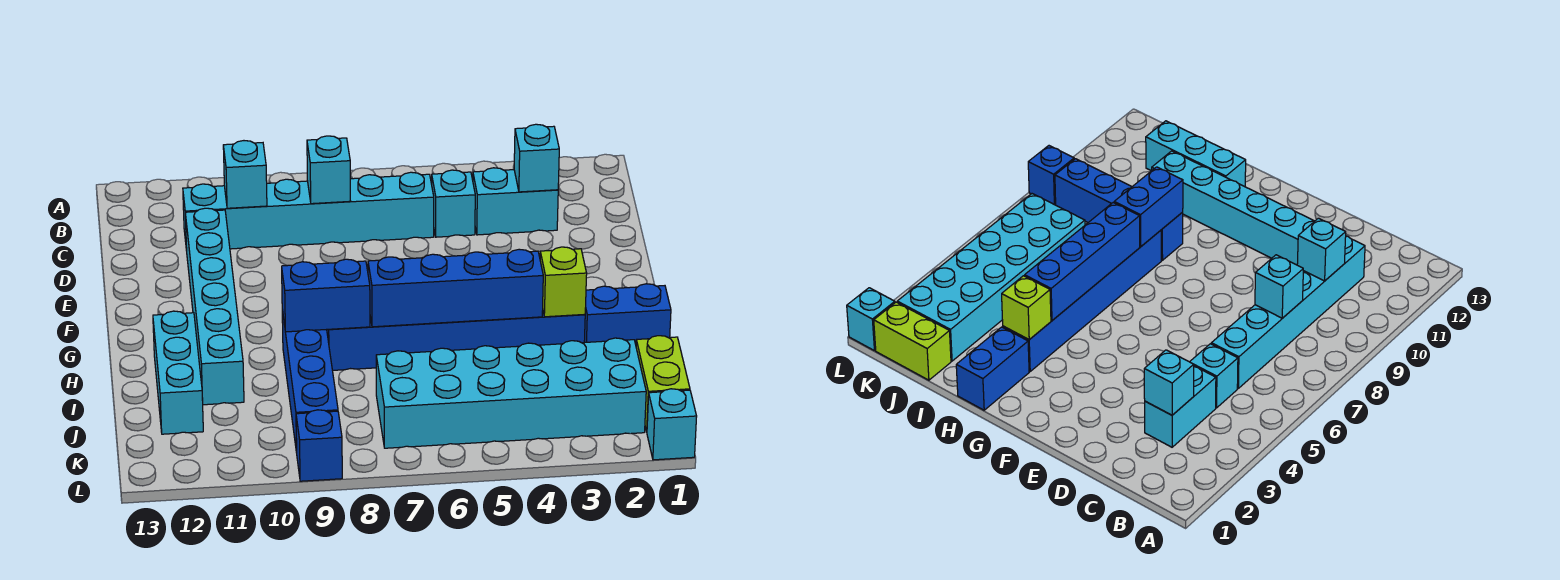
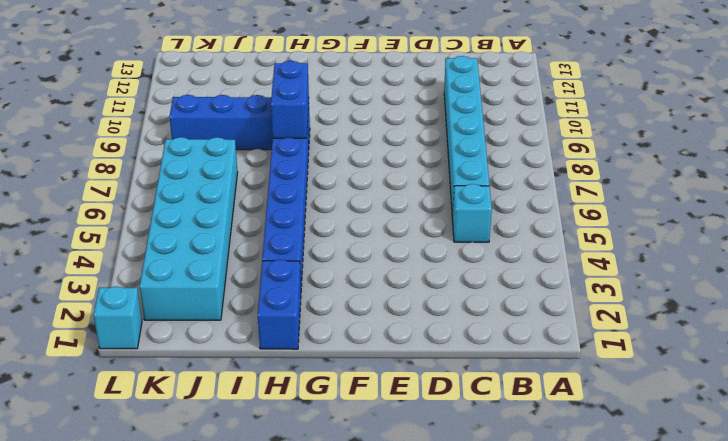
none -> cyan brick C3:C4 level 1
none -> cyan brick D11:I11 level 1
none -> cyan brick H12:J12 level 1

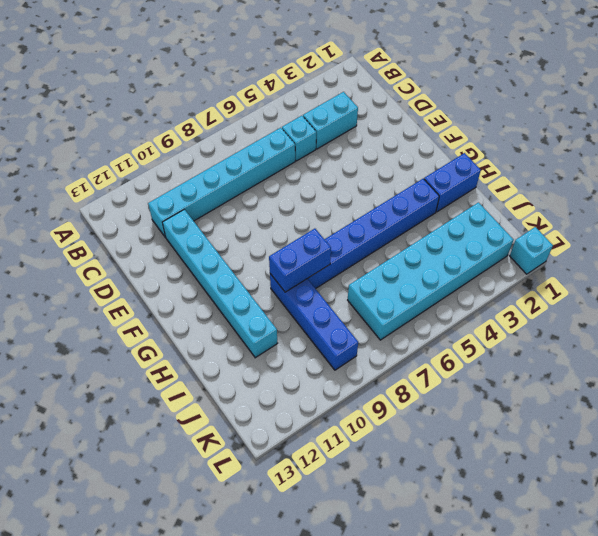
none -> cyan brick H12:J12 level 1
none -> lime brick J1:K1 level 1
none -> blue brick L9 level 1

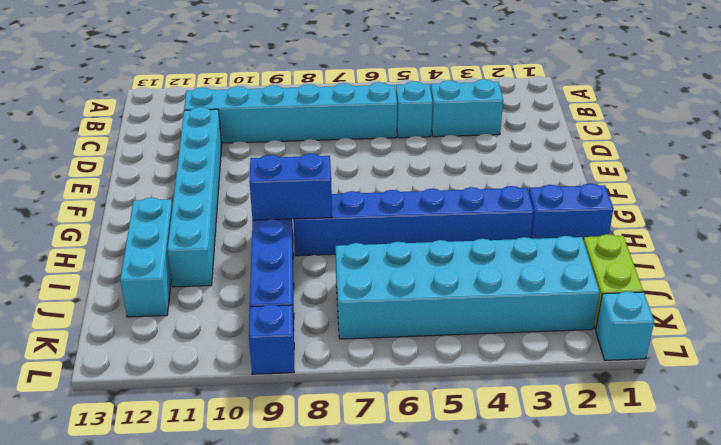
none -> cyan brick C3 level 2
none -> cyan brick C8 level 2
none -> cyan brick C10 level 2

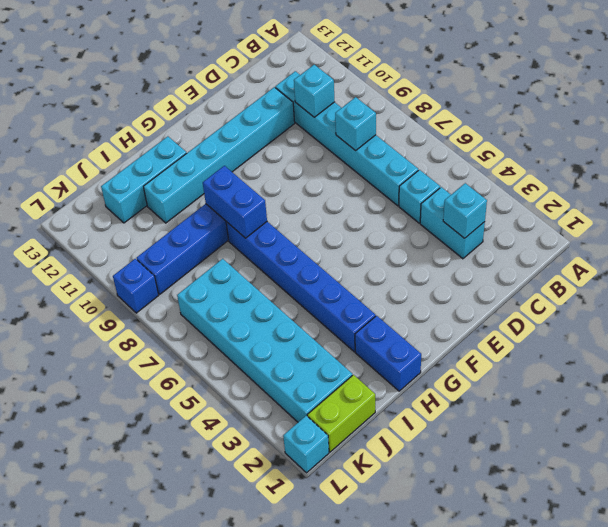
none -> lime brick H3 level 2
none -> blue brick H4:H7 level 2

